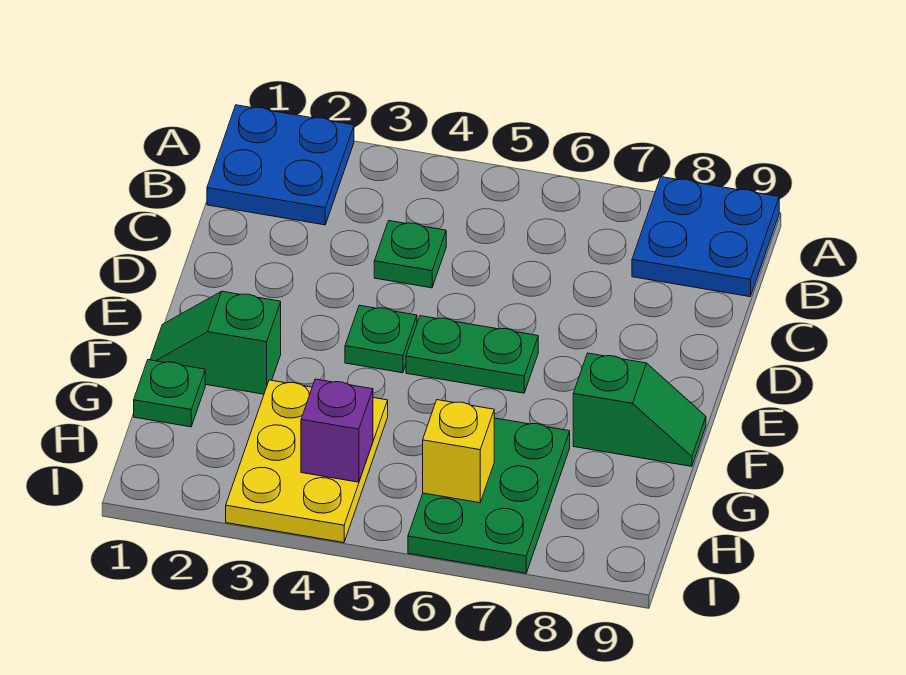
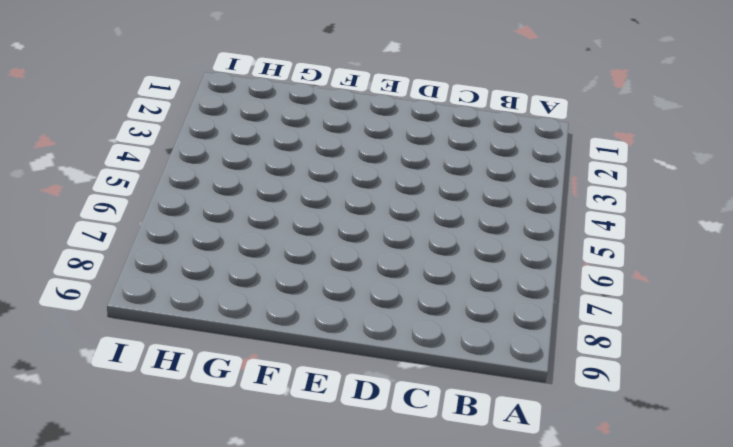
none -> blue plate A1:B2 level 1
none -> blue plate A8:B9 level 1
none -> green plate C4 level 1

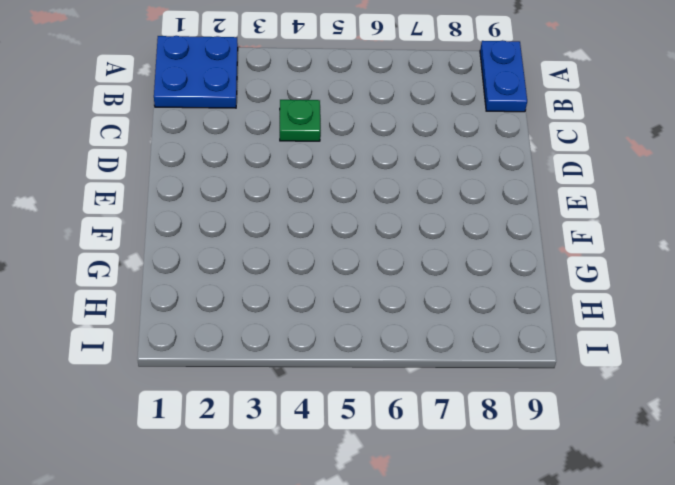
blue plate A9:B9 level 1 -> blue plate A8:B9 level 1
none -> green plate E4 level 1
none -> green plate E5:E6 level 1
none -> green slope F1:F2 level 1 top 2

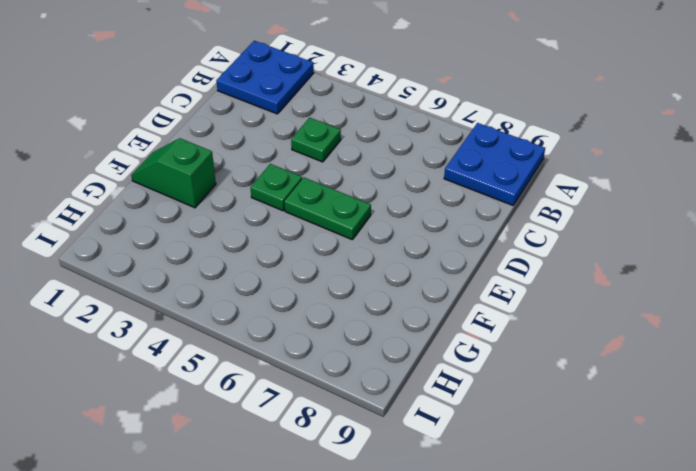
none -> green slope F8:F9 level 1 top 8
none -> green plate G1 level 1
none -> yellow plate G3:I4 level 1

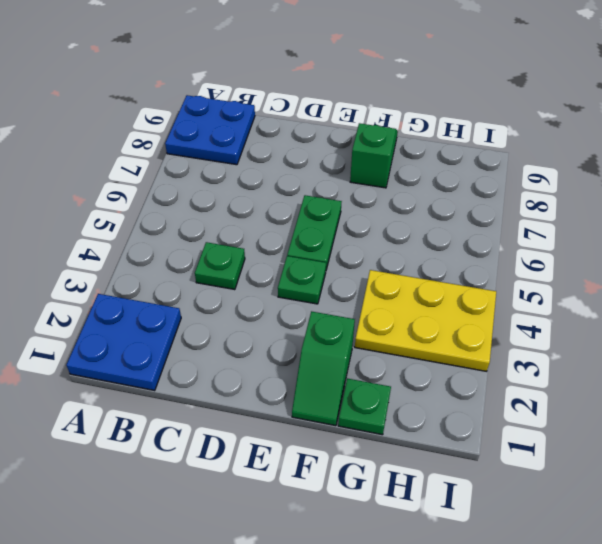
none -> green plate G6:I7 level 1
none -> purple brick H4 level 2
none -> yellow brick H6 level 2

